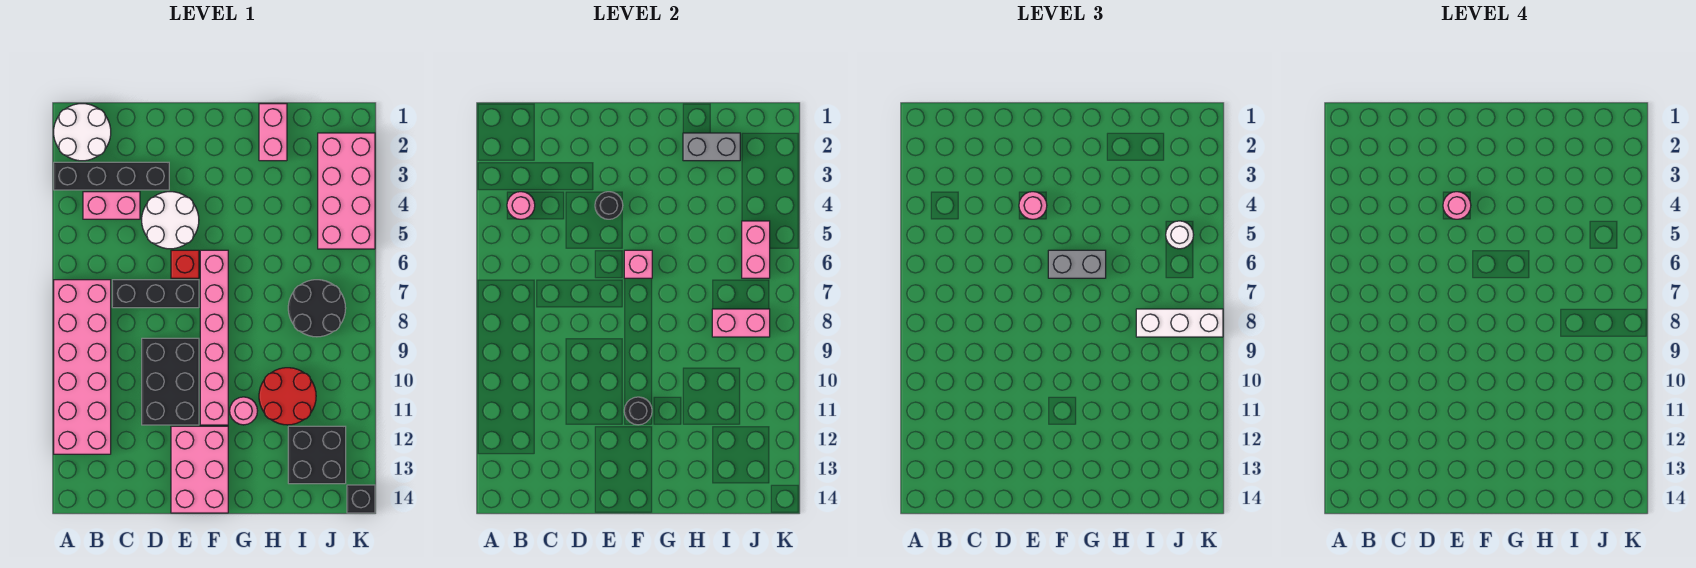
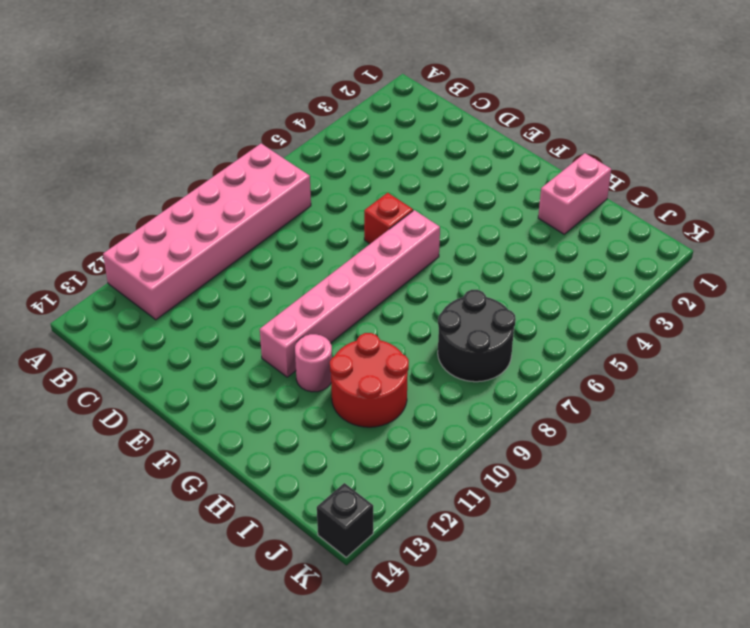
none -> white round brick A1:B2 level 1
none -> black brick A3:D3 level 1
none -> pink brick B4:C4 level 1

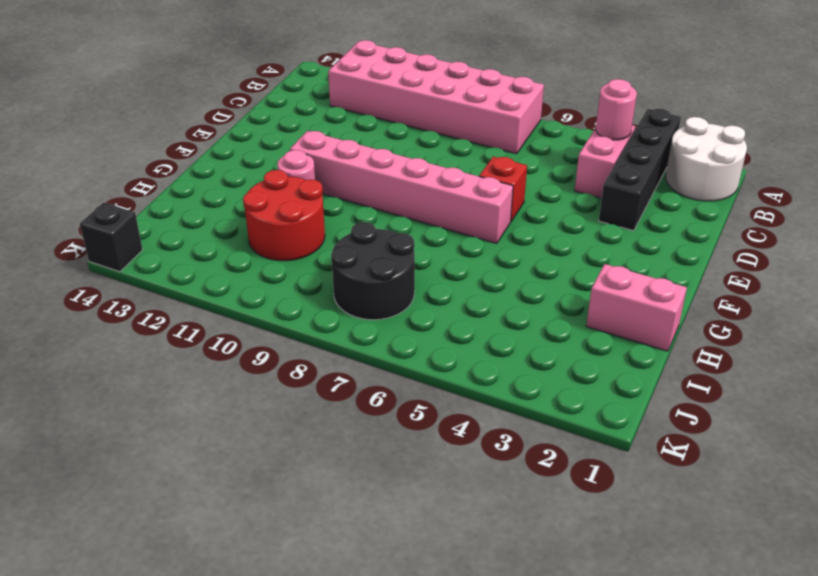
none -> black brick C7:E7 level 1
none -> white round brick D4:E5 level 1
none -> black brick D9:E11 level 1

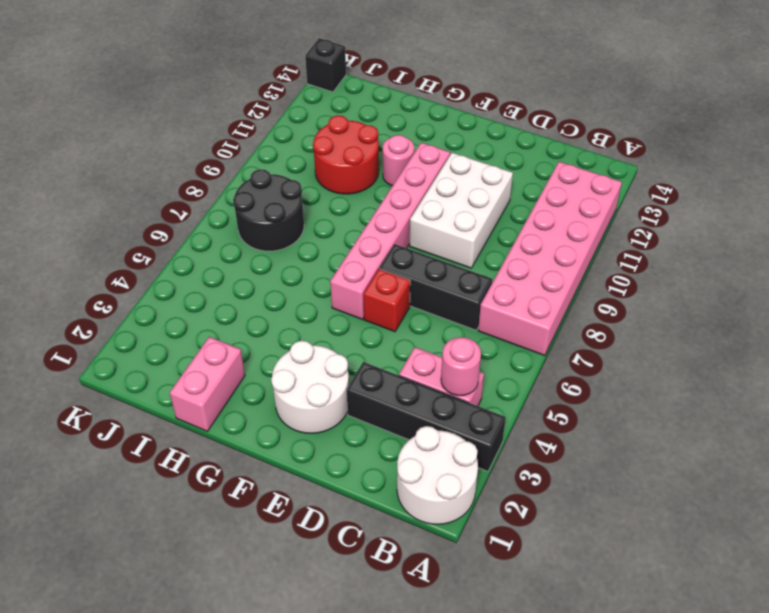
white brick D9:E11 level 1 -> black brick D9:E11 level 1
white round brick E2:F3 level 1 -> white round brick D4:E5 level 1
none -> pink brick E12:F14 level 1
none -> black brick I12:J13 level 1
none -> pink brick J2:K5 level 1

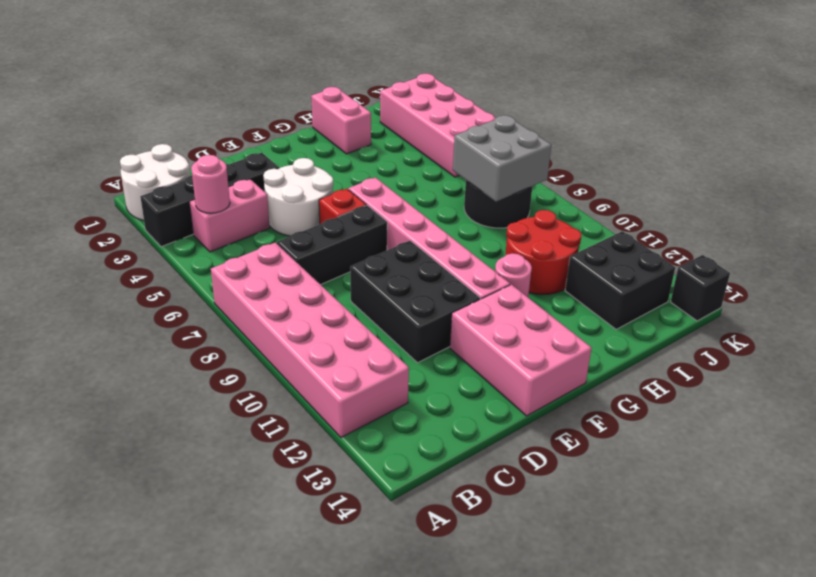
grey brick I7:J8 level 2 -> pink brick I8:J8 level 2
none -> black round brick E4 level 2
none -> pink brick F6 level 2
none -> black round brick F11 level 2

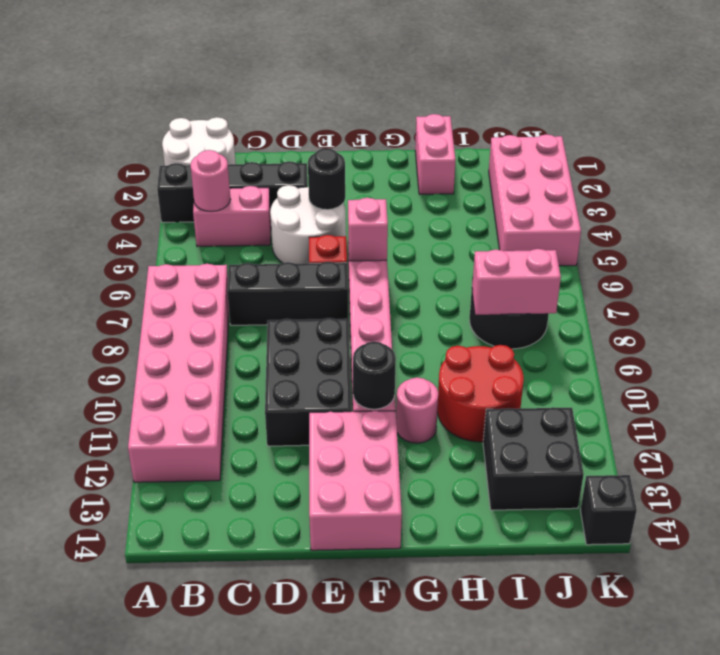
none -> grey brick H2:I2 level 2
none -> pink brick J5:J6 level 2
none -> pink round brick E4 level 3

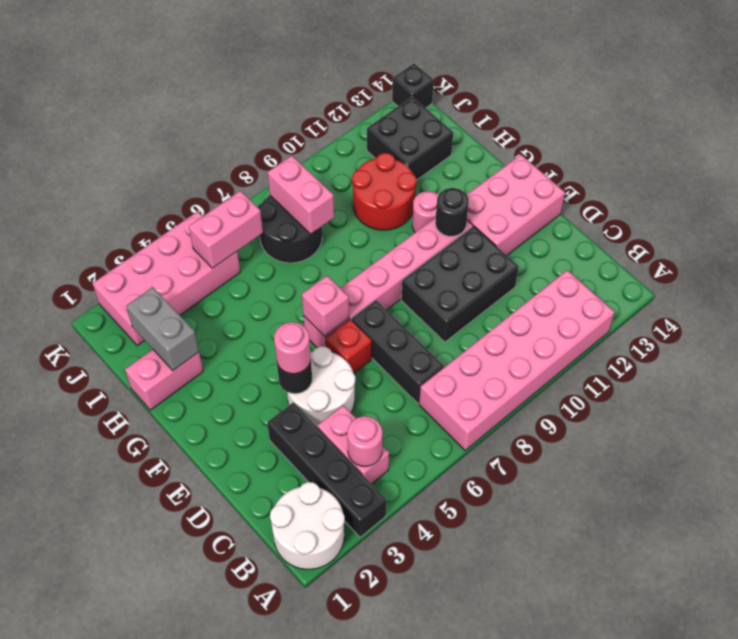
none -> grey brick F6:G6 level 3
none -> white brick I8:K8 level 3
none -> white round brick J5 level 3

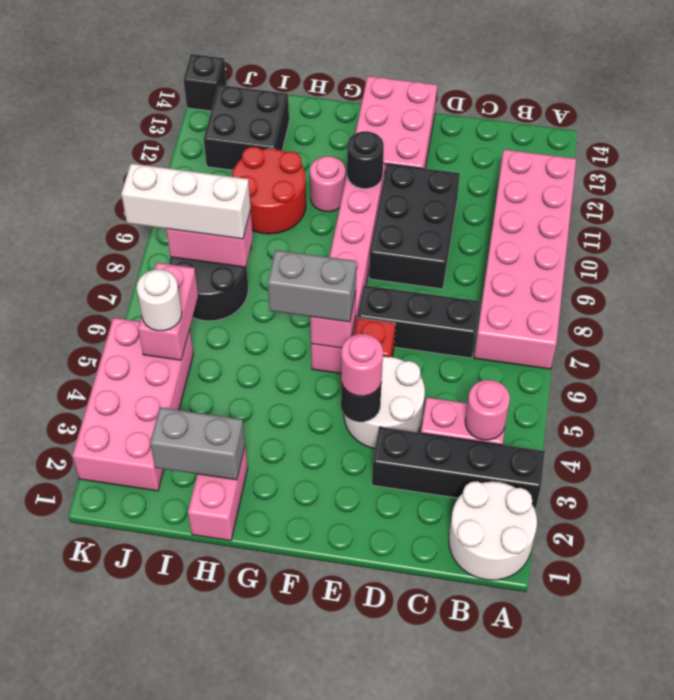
none -> pink round brick E4 level 4

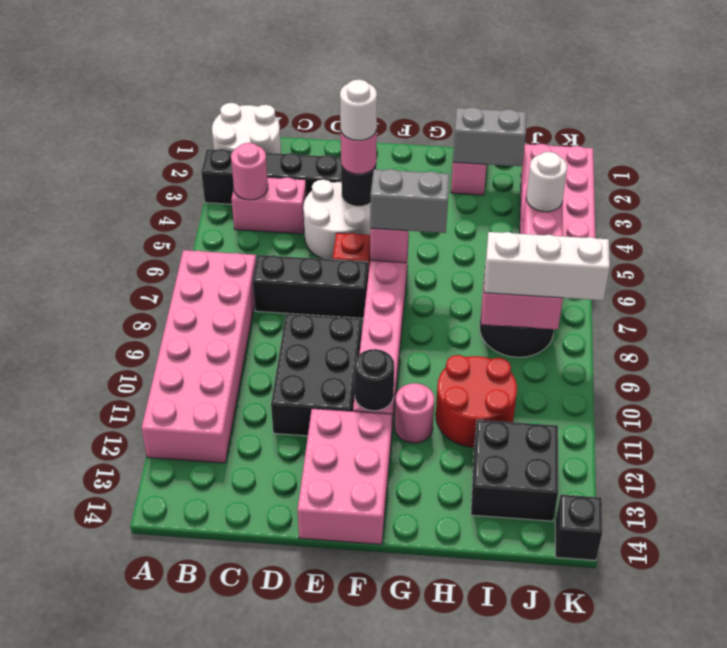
white round brick E4 level 4 -> pink round brick E4 level 4

